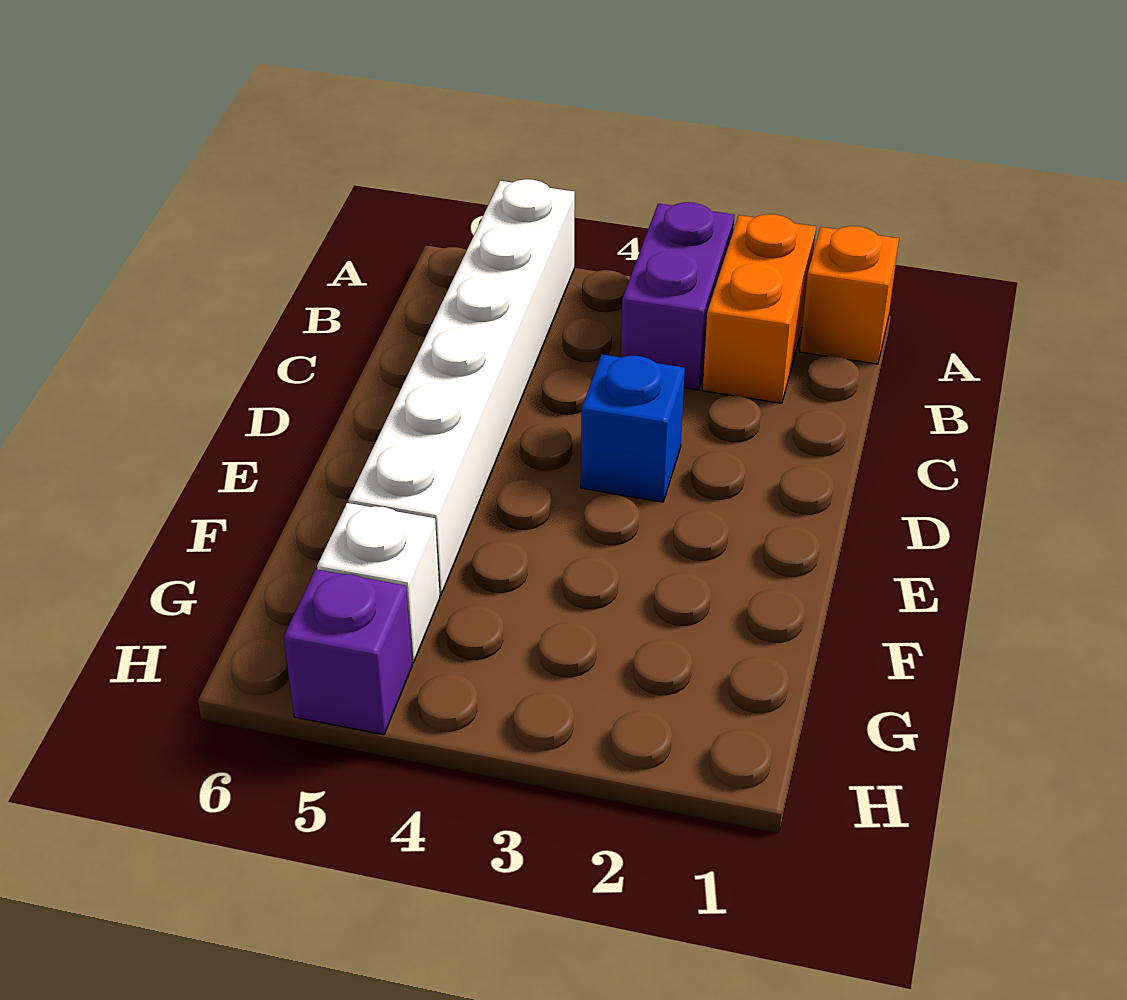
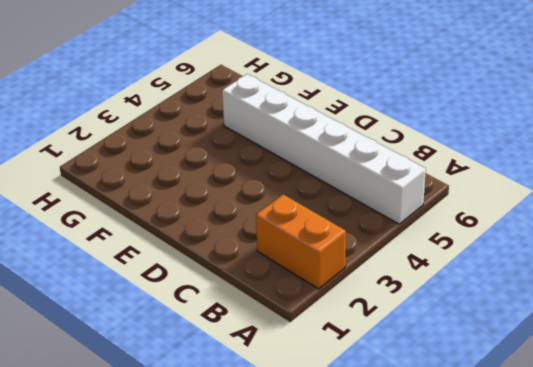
none -> orange brick A1 level 1
none -> purple brick A3:B3 level 1

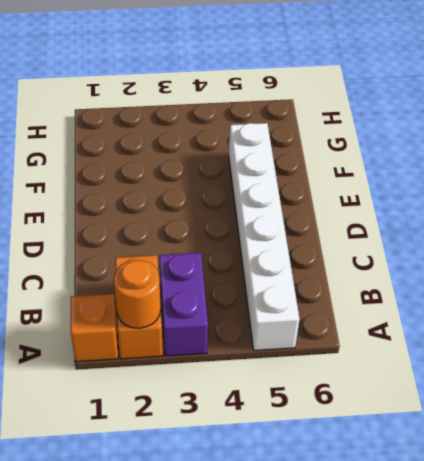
orange round brick A2 level 2 -> none
none -> blue brick D3 level 1
none -> white brick G5 level 1

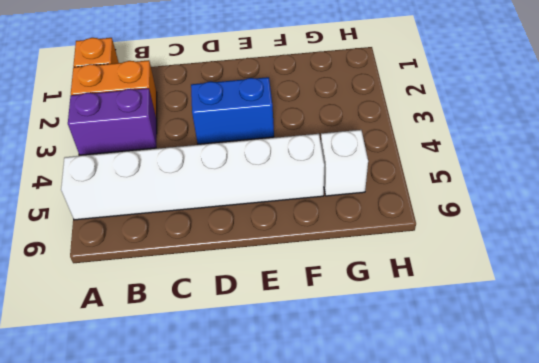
blue brick D3:E3 level 1 -> blue brick D3 level 1
none -> purple brick H5 level 1

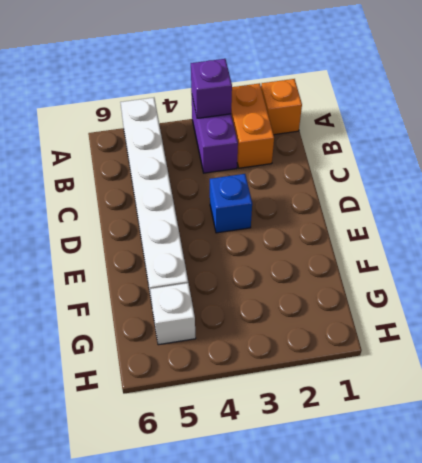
purple brick A3 level 2 -> purple brick H5 level 1

